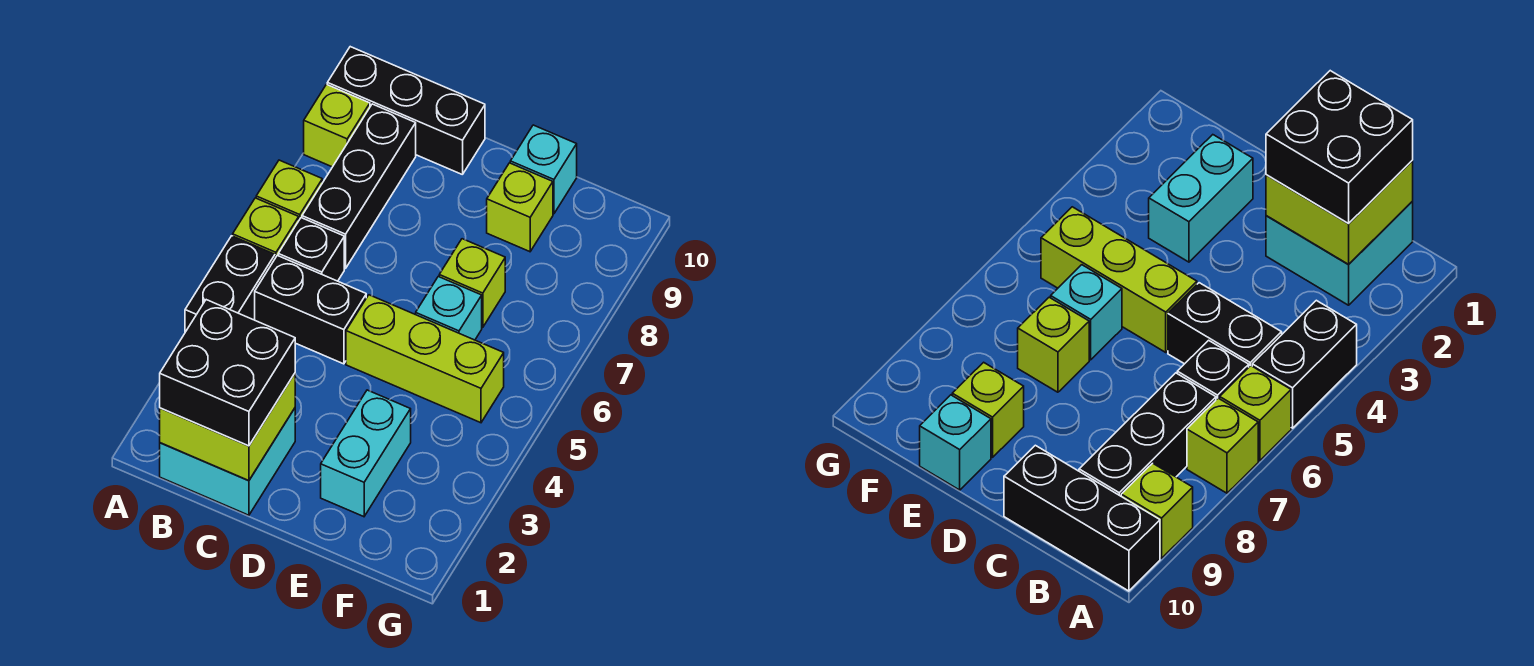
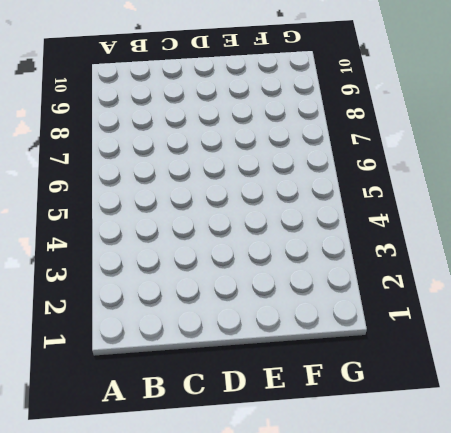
none -> black brick A4:A5 level 1
none -> lime brick A6 level 1
none -> lime brick A7 level 1

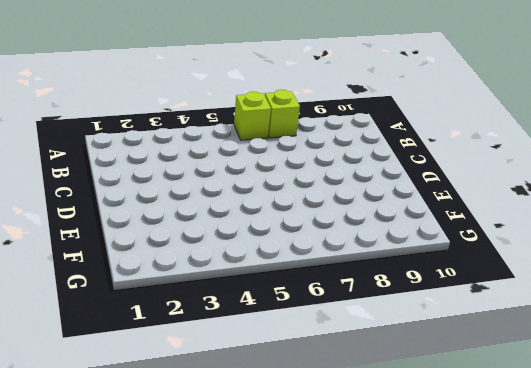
none -> black brick A4:A5 level 1
none -> lime brick A9 level 1
none -> black brick A10:C10 level 1

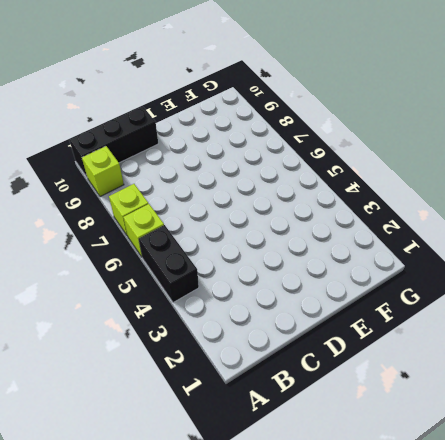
none -> cyan brick B1:C2 level 1
none -> black brick B5:C5 level 1
none -> black brick B6 level 1

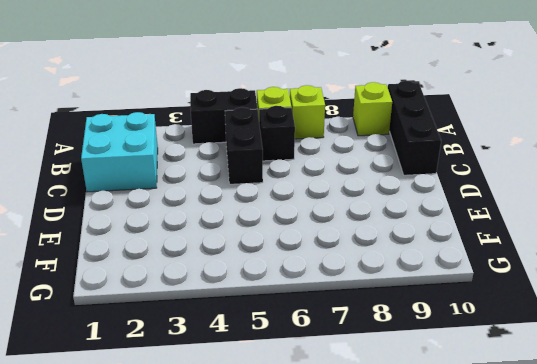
none -> black brick B7:B9 level 1
none -> lime brick D5:F5 level 1
none -> cyan brick E2:E3 level 1

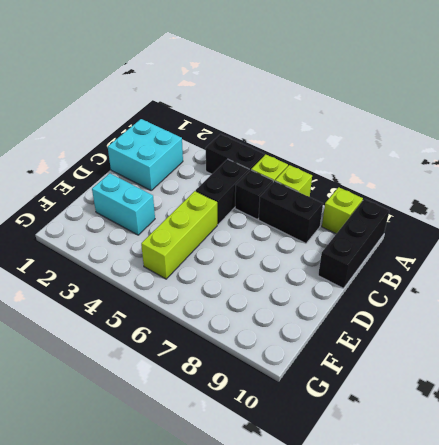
black brick B7:B8 level 1 -> black brick B7:B9 level 1
none -> cyan brick E6 level 1
none -> lime brick E7 level 1
none -> lime brick E9 level 1

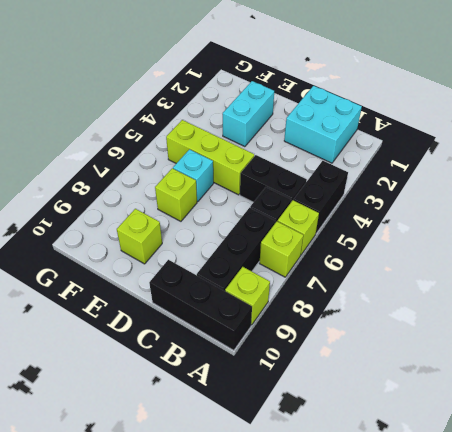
none -> cyan brick E10 level 1
none -> lime brick B1:C2 level 2
none -> black brick B1:C2 level 3

